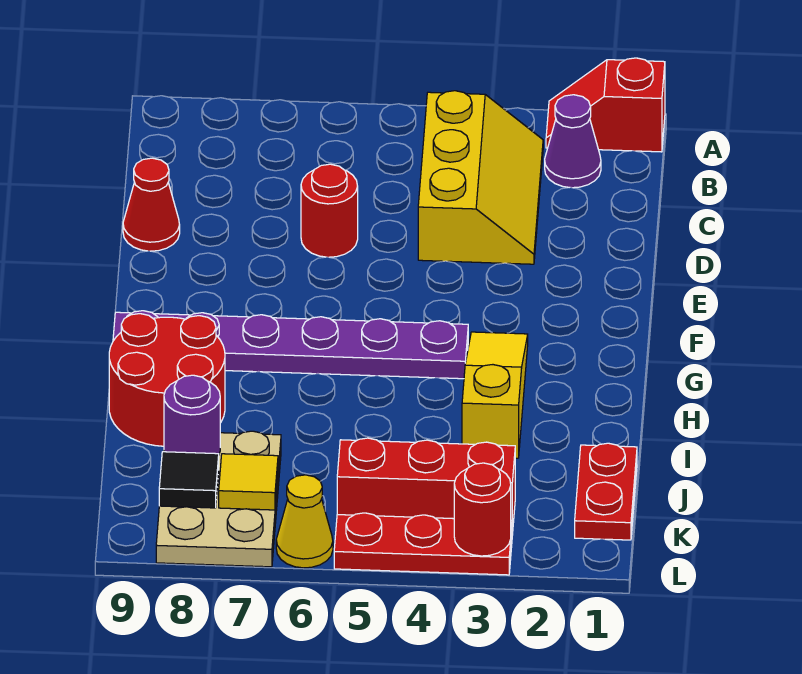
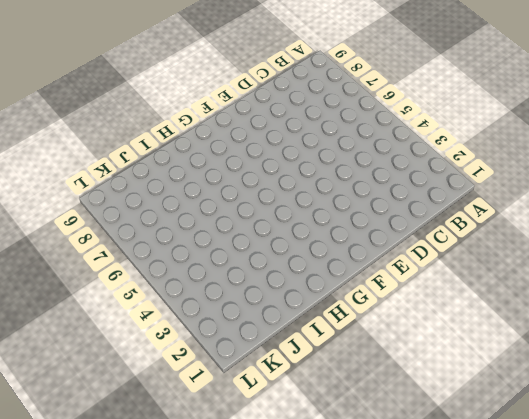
none -> red slope A1:A2 level 1 top 1
none -> purple cone B2 level 1
none -> yellow slope B3:D4 level 1 top 4

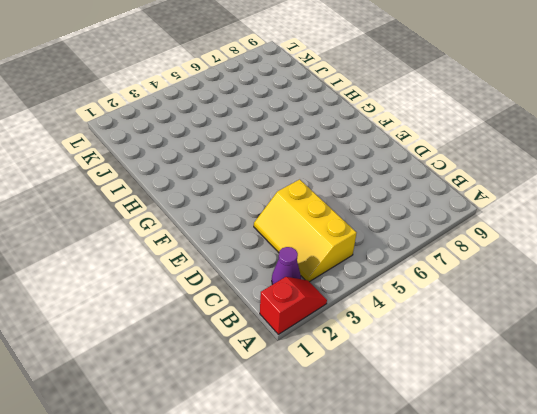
none -> red round brick D6 level 1
none -> red cone D9 level 1
none -> yellow slope G3:I3 level 1 top I

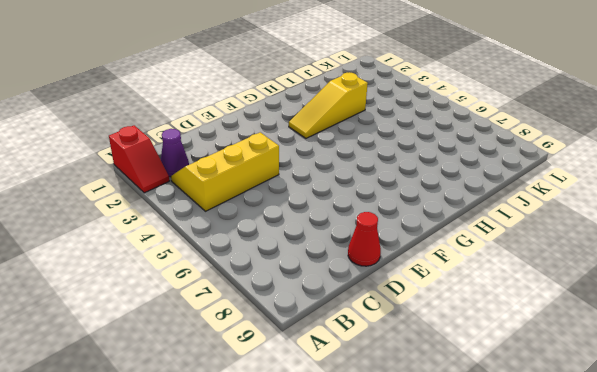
none -> red round brick D6 level 1
none -> purple plate G4:G9 level 1
none -> red round brick H8:I9 level 1

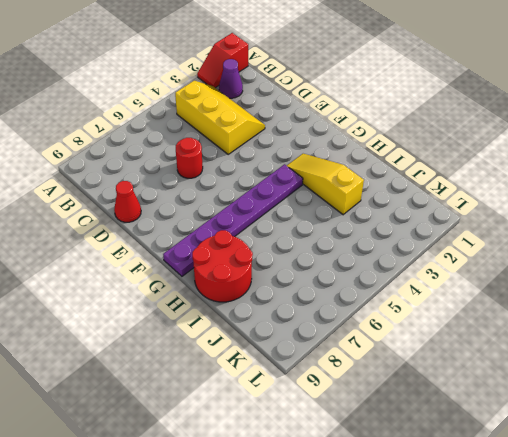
none -> red plate J1:K1 level 1
none -> tan plate J7:L8 level 1
none -> red brick K3:K5 level 1

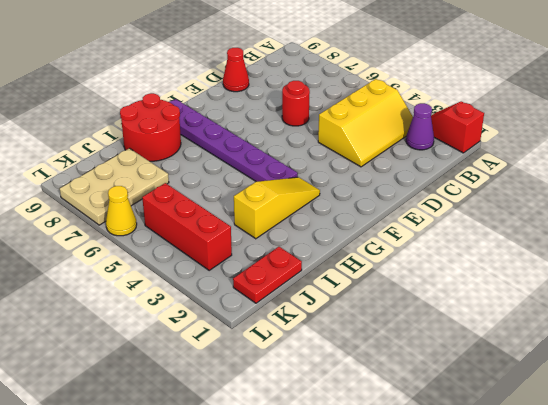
none -> red plate L3:L5 level 1
none -> purple round brick J8 level 2
none -> yellow tile K7 level 2

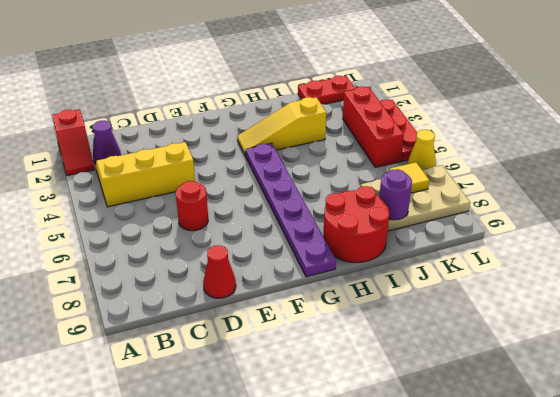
none -> black tile K8 level 2
none -> red round brick L3 level 2

